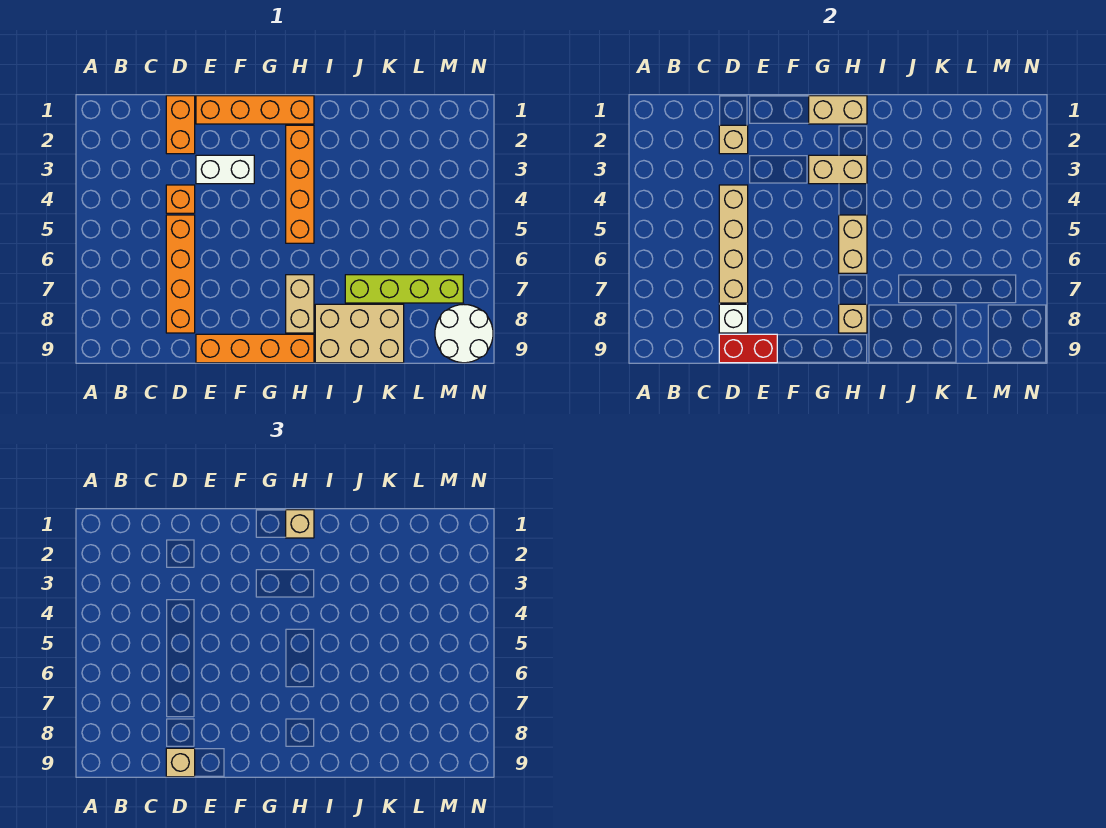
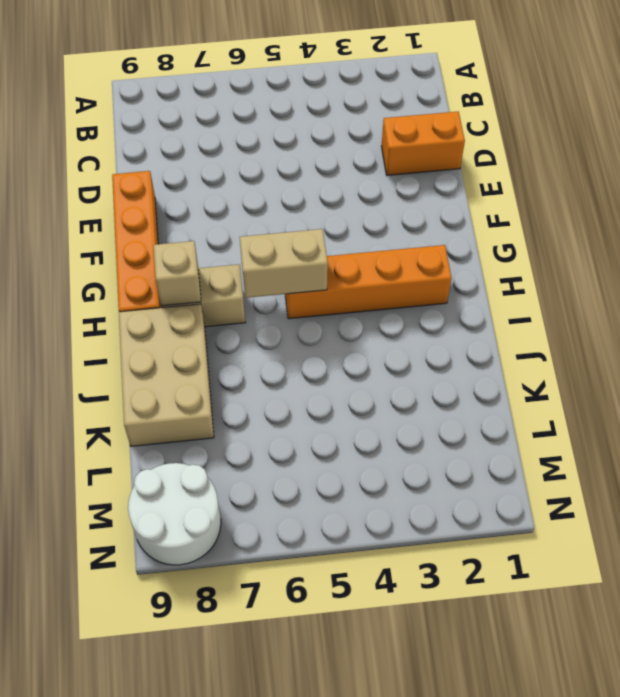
none -> orange brick D4 level 1
none -> orange brick D5:D8 level 1
none -> orange brick E1:H1 level 1

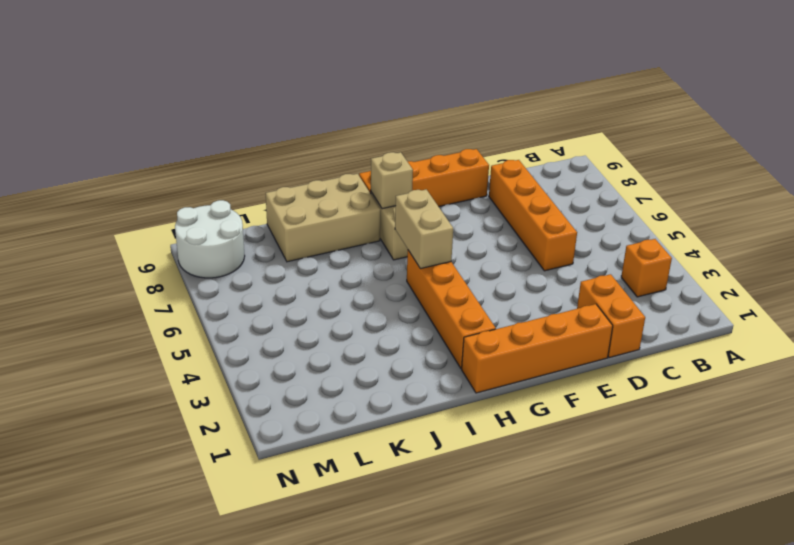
orange brick B3 level 1 -> orange brick D4 level 1
none -> white brick E3:F3 level 1
none -> lime brick J7:M7 level 1
none -> tan brick D2 level 2

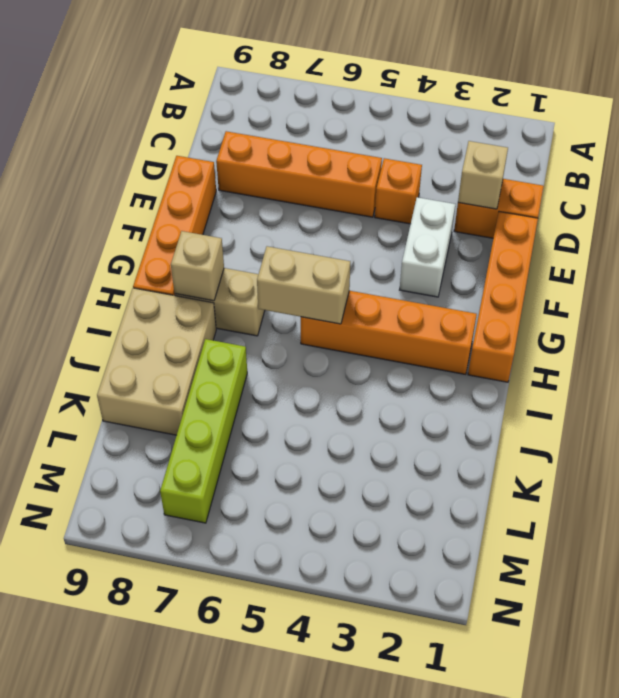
none -> white round brick M8:N9 level 1
none -> tan brick D4:D7 level 2
none -> white brick D8 level 2

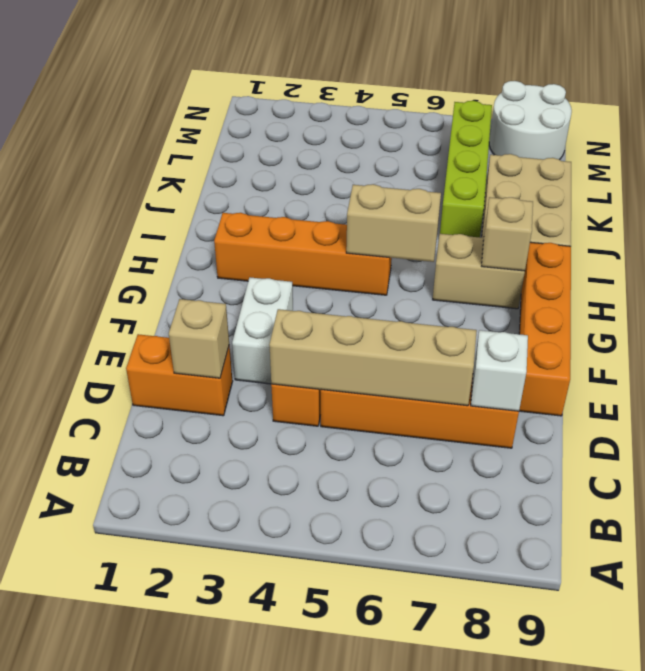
none -> orange brick E1:H1 level 1
none -> red brick D9:E9 level 2
none -> tan brick G1:H1 level 2

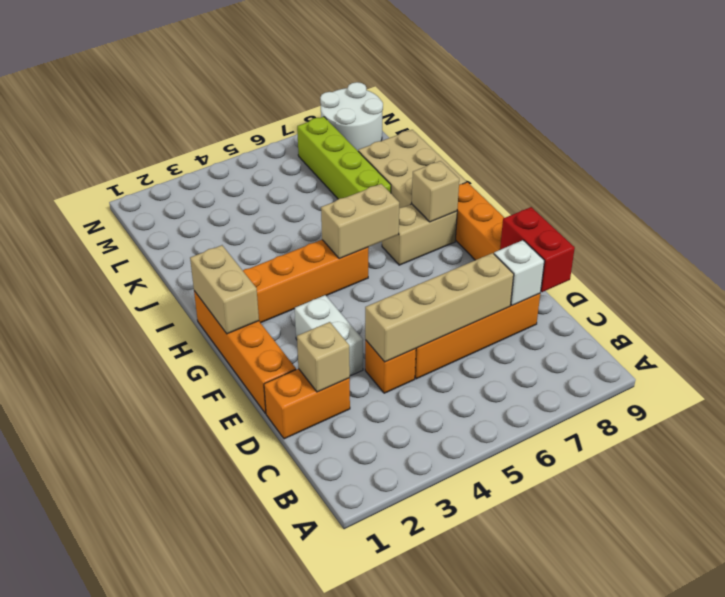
none -> tan brick G3:H3 level 2
none -> tan brick D9 level 3
none -> tan brick H1 level 3

